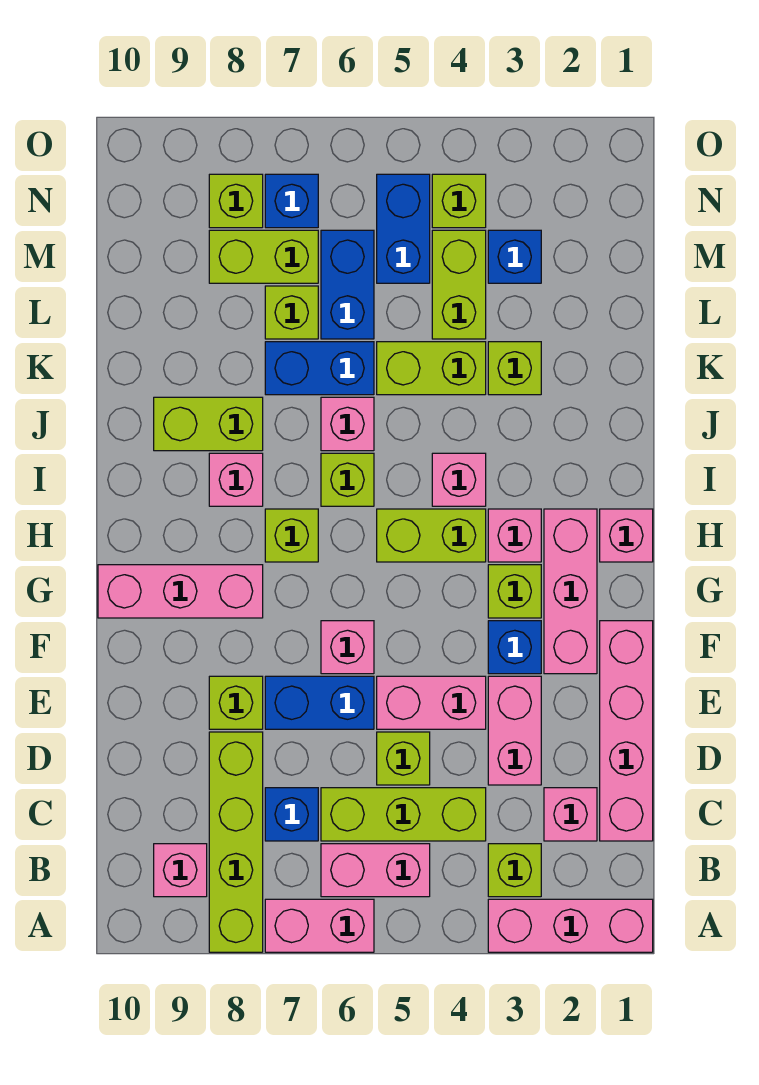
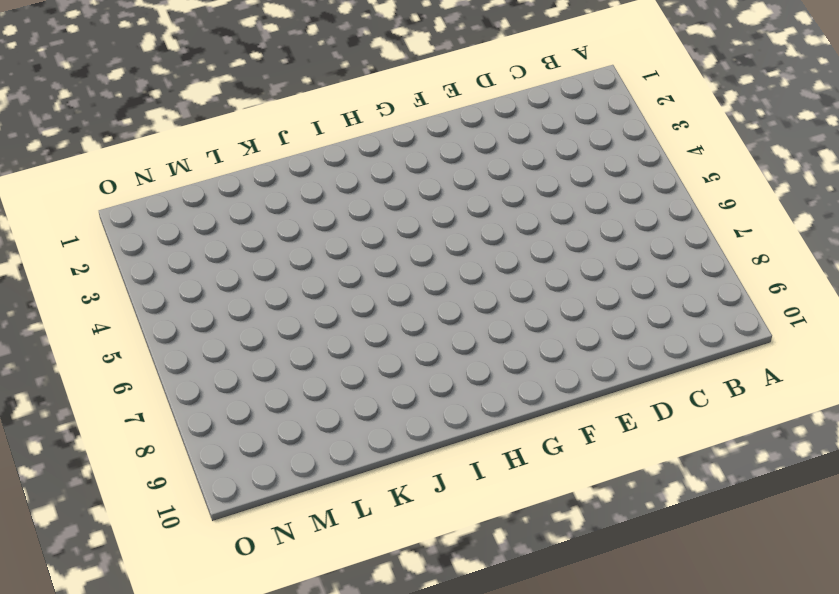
none -> pink brick A1:A3 level 1
none -> pink brick A6:A7 level 1
none -> lime brick A8:D8 level 1
none -> lime brick B3 level 1

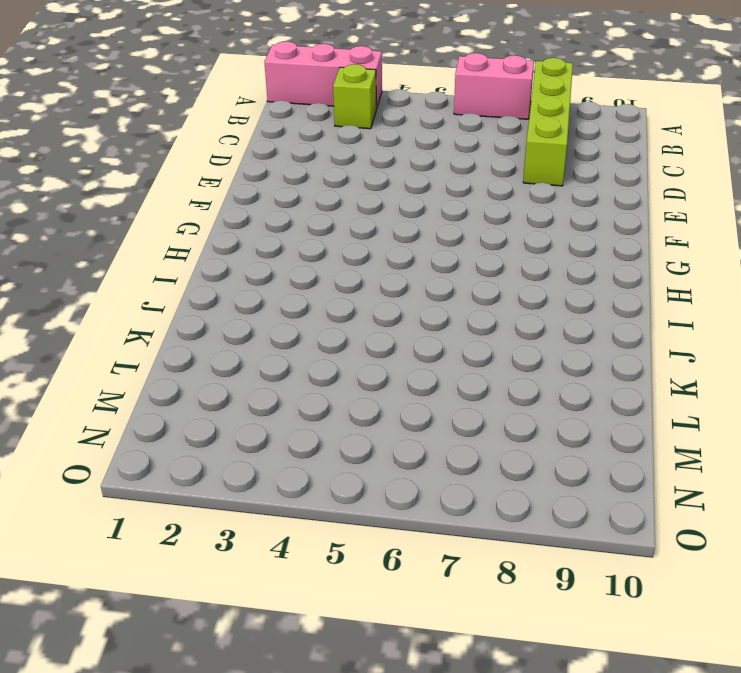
none -> pink brick B5:B6 level 1
none -> pink brick B9 level 1
none -> pink brick C1:F1 level 1
none -> pink brick C2 level 1

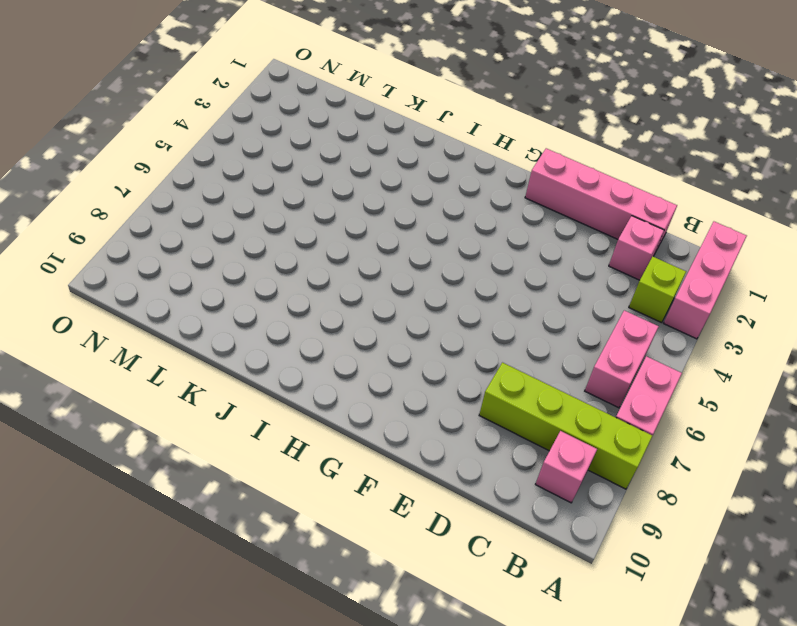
none -> lime brick C4:C6 level 1
none -> blue brick C7 level 1
none -> pink brick D3:E3 level 1
none -> lime brick D5 level 1

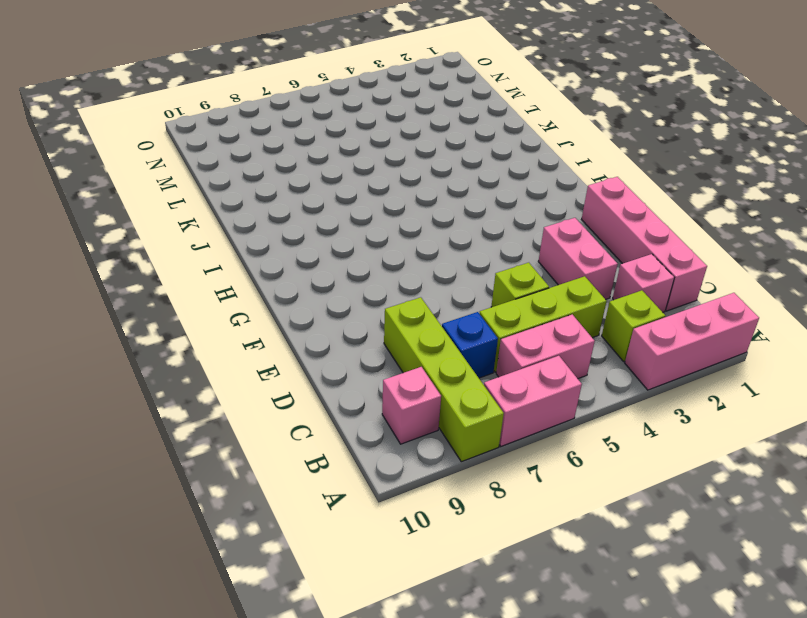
none -> pink brick E4:E5 level 1
none -> blue brick E6:E7 level 1
none -> lime brick E8 level 1
none -> pink brick F2:H2 level 1

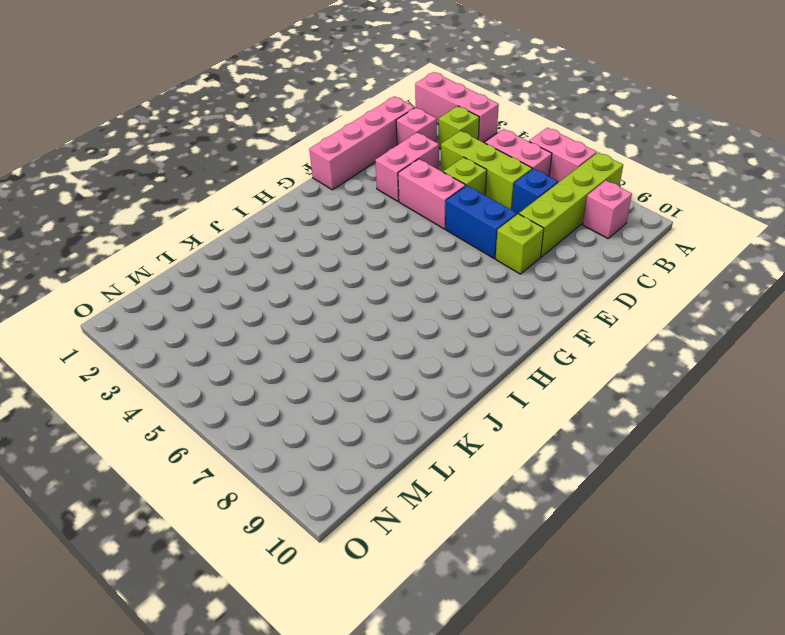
none -> pink brick F2:H2 level 1
none -> blue brick F3 level 1
none -> pink brick F6 level 1
none -> lime brick G3 level 1

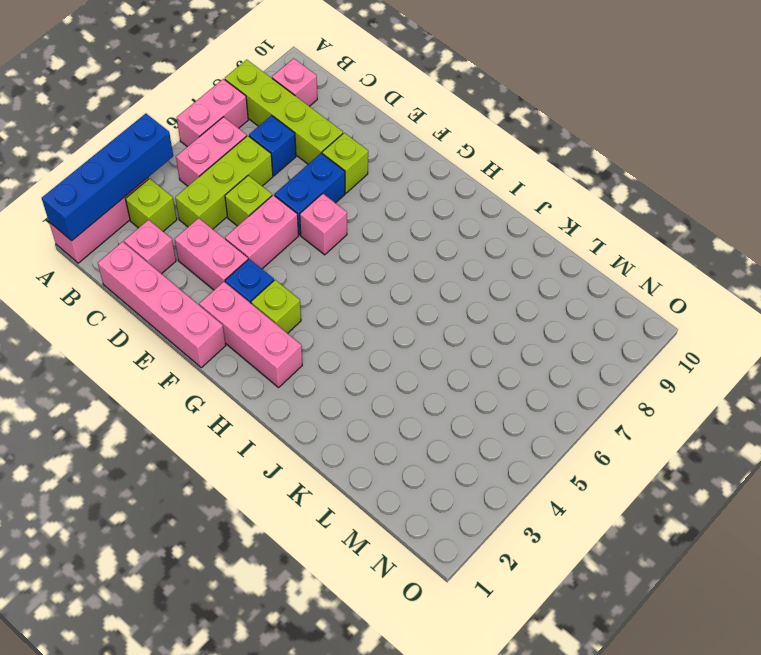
blue brick A1:A4 level 2 -> none
none -> pink brick G8:G10 level 1
none -> pink brick H1 level 1
none -> pink brick H3 level 1
none -> lime brick H4:H5 level 1

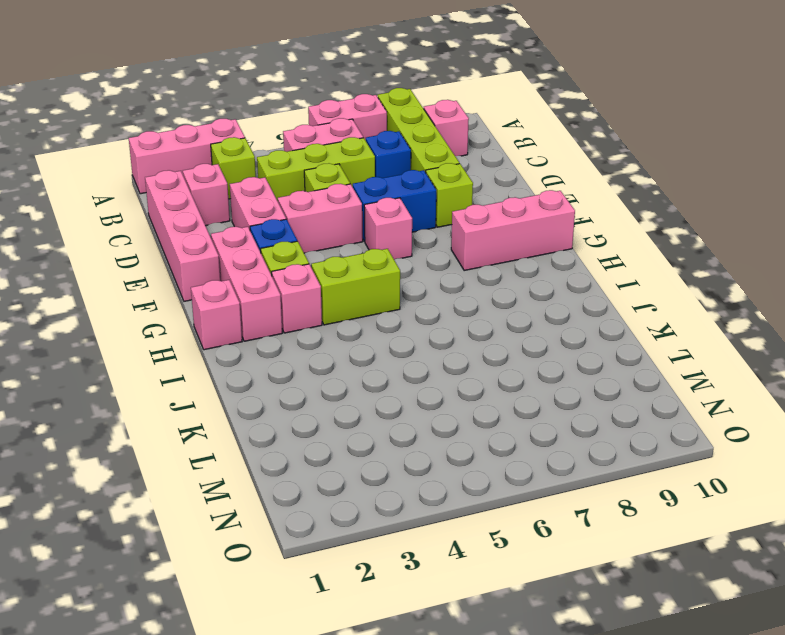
none -> lime brick H7 level 1
none -> pink brick I4 level 1
none -> lime brick I6 level 1
none -> pink brick I8 level 1

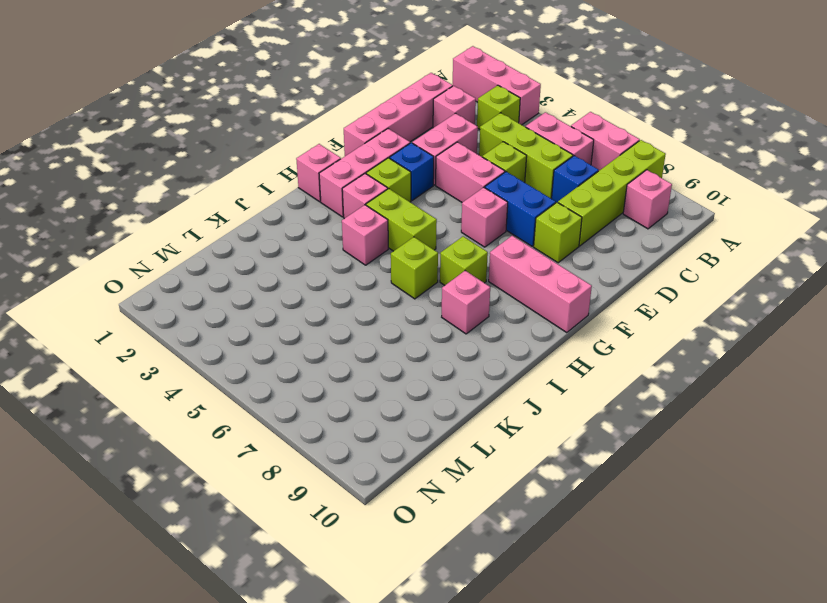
none -> pink brick J6 level 1
none -> lime brick J8:J9 level 1
none -> lime brick K3 level 1
none -> lime brick K4:K5 level 1

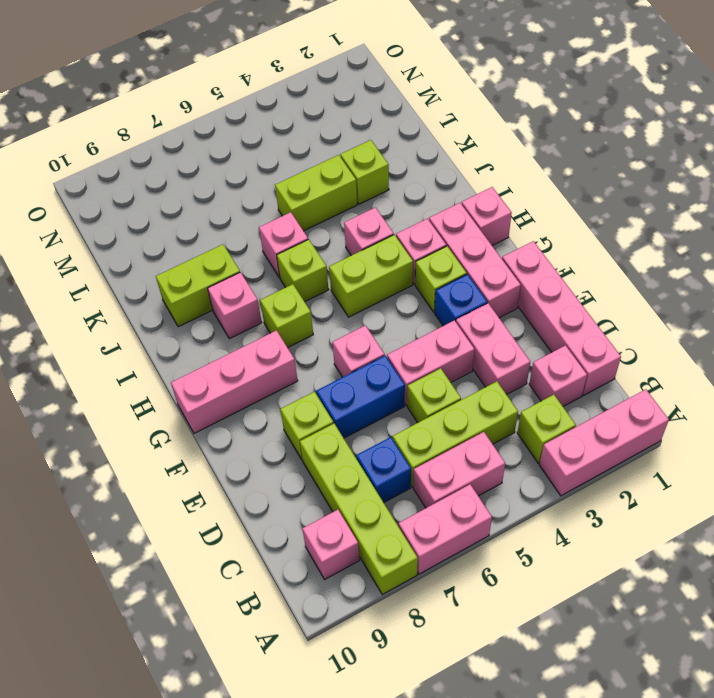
none -> blue brick K6:K7 level 1
none -> lime brick L4:M4 level 1
none -> blue brick L6:M6 level 1
none -> lime brick L7 level 1

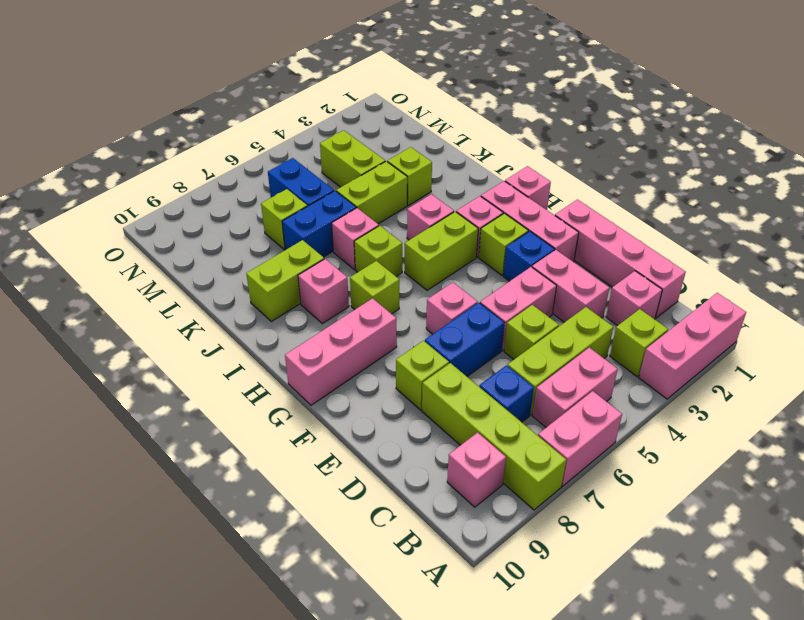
none -> blue brick M3 level 1
none -> blue brick M5:N5 level 1
none -> lime brick M7:M8 level 1
none -> lime brick N4 level 1

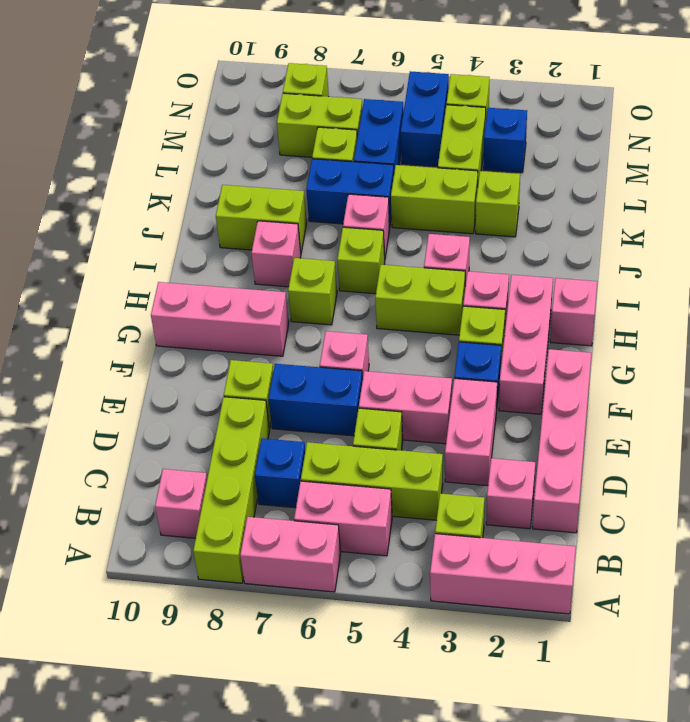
none -> blue brick N7 level 1

